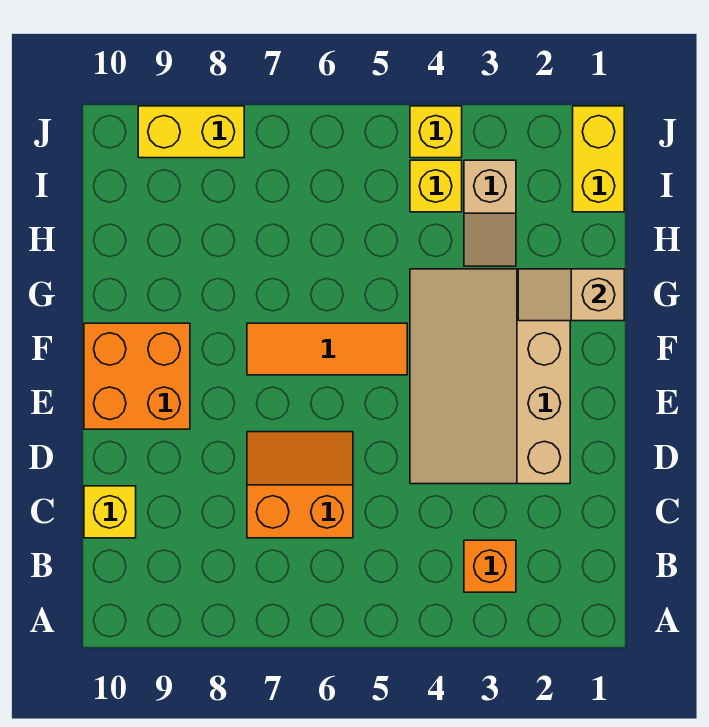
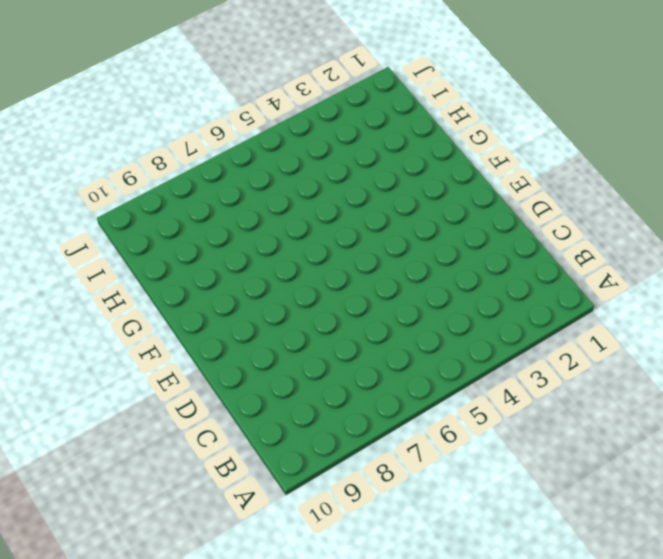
none -> orange brick B3 level 1
none -> orange slope C6:D7 level 1 top C
none -> yellow brick C10 level 1

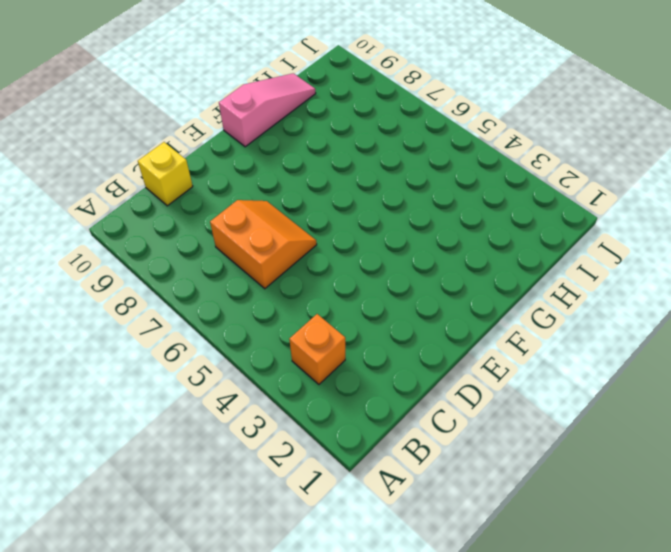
pink slope F10:H10 level 1 top F -> orange brick E9:F10 level 1
none -> tan slope D2:G4 level 1 top 2
none -> orange tile F5:F7 level 1
none -> tan slope H3:I3 level 1 top I

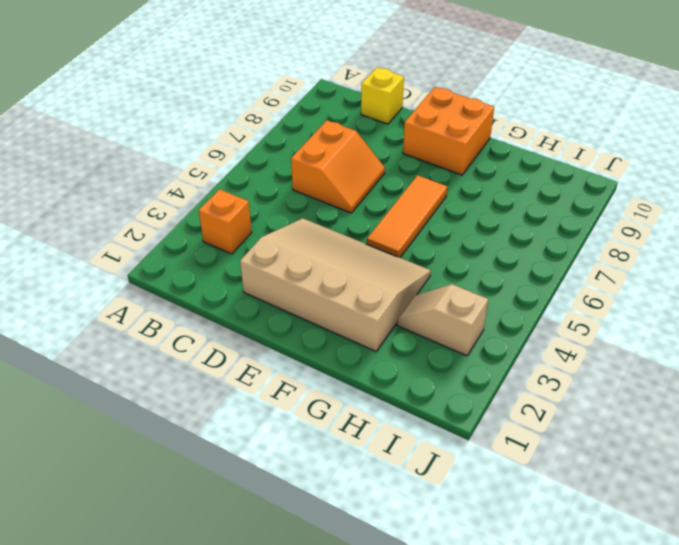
none -> yellow brick I1:J1 level 1
none -> yellow brick I4 level 1
none -> yellow brick J4 level 1

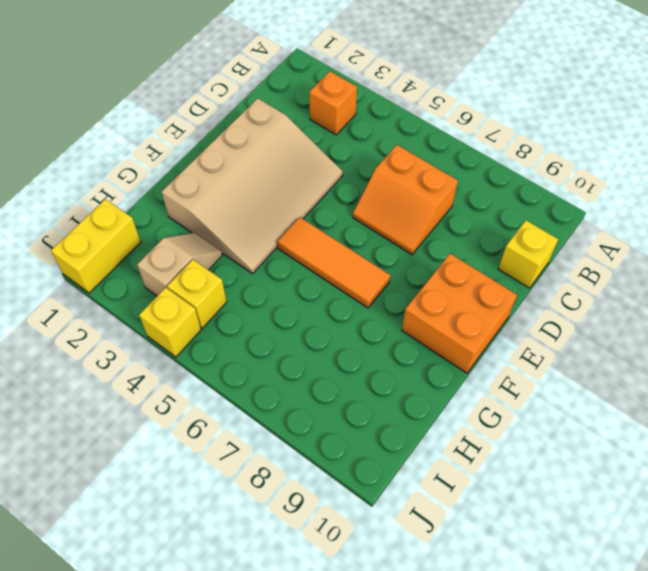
none -> yellow brick J8:J9 level 1
none -> tan slope G1:G2 level 2 top 1

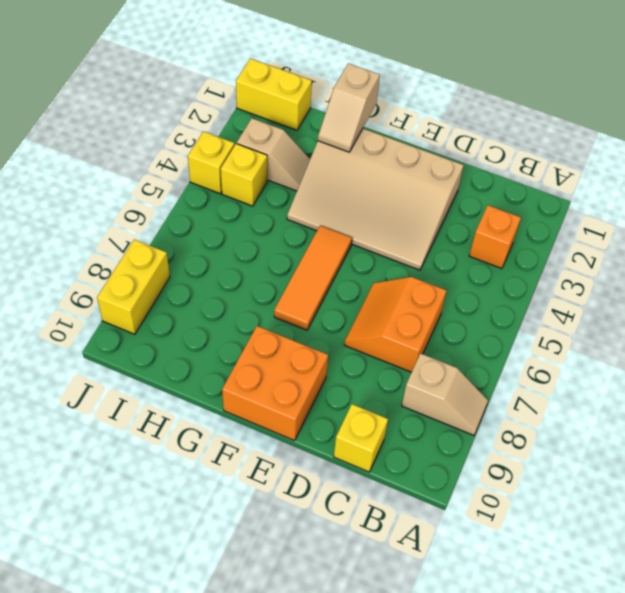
tan slope A8:B8 level 1 top B -> none

